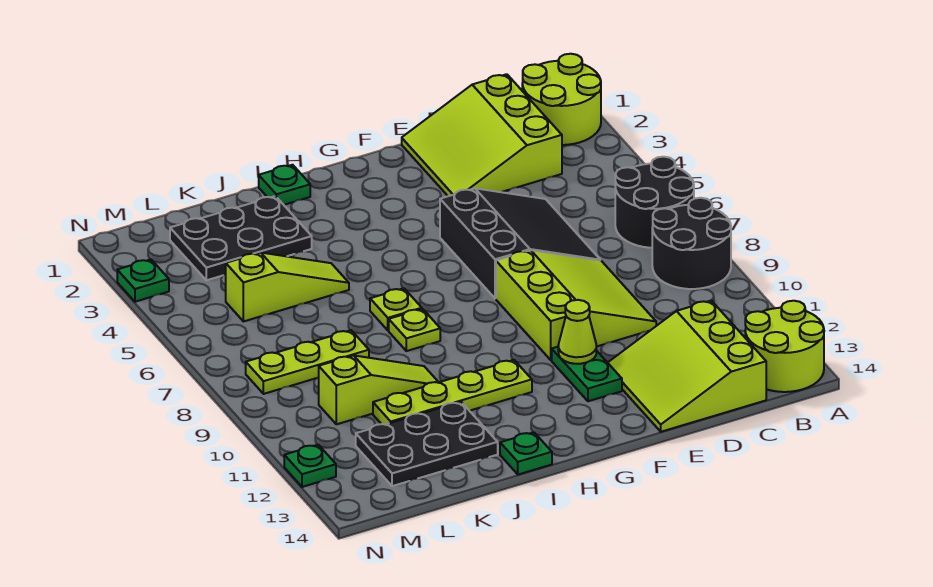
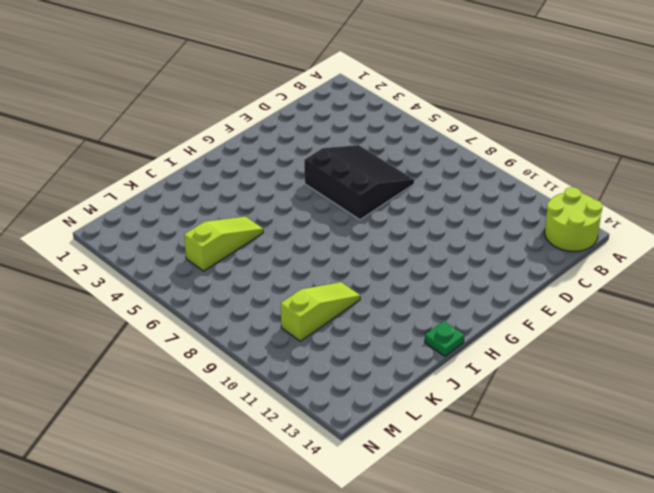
none -> lime round brick A1:B2 level 1
none -> black round brick A6:B7 level 1
none -> black round brick A8:B9 level 1

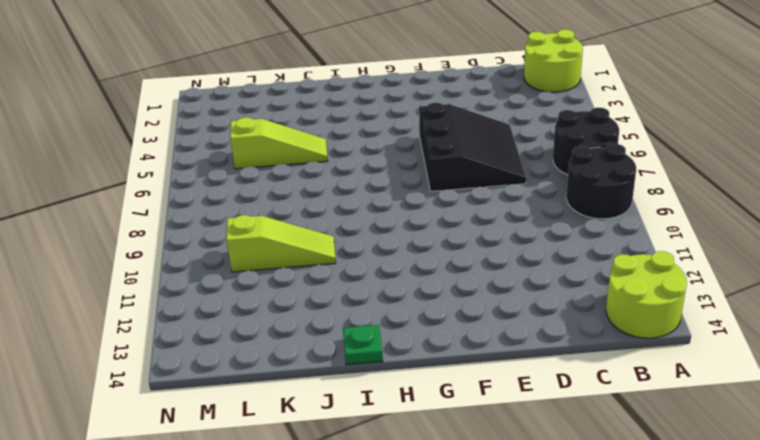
none -> lime slope C1:E3 level 1 top C
none -> lime slope C12:E14 level 1 top C
none -> lime slope D8:F10 level 1 top F

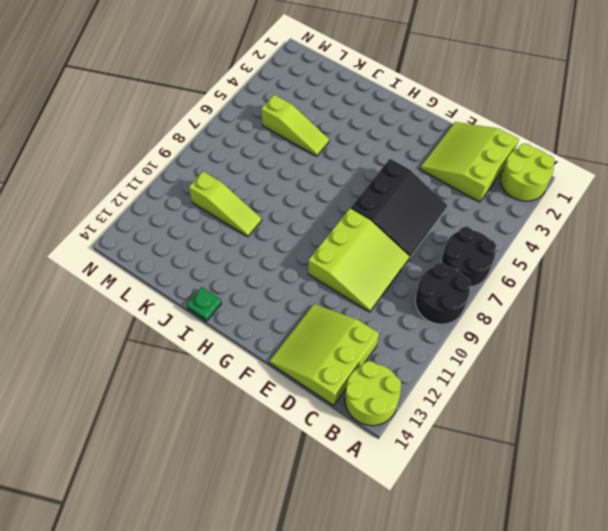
none -> green plate F11:F12 level 1
none -> lime plate H11:K11 level 1
none -> green plate I1 level 1

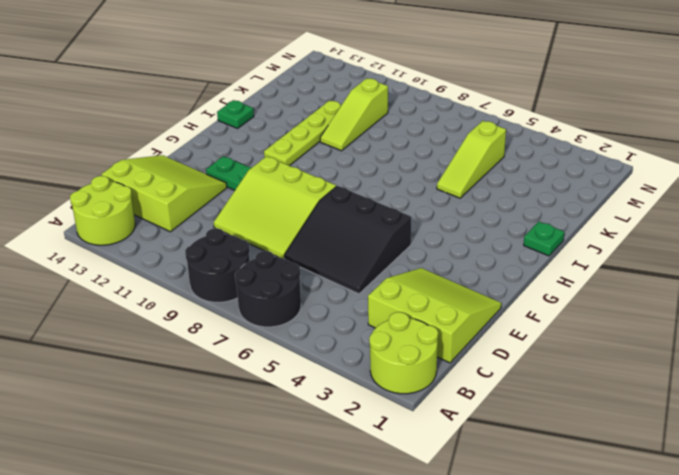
none -> lime plate I7 level 1
none -> lime plate I8 level 1
none -> black plate J2:L3 level 1

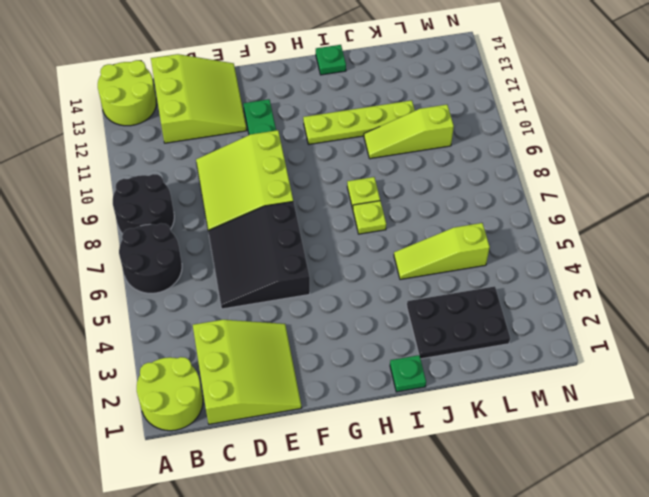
none -> black plate J12:L13 level 1
none -> lime plate K8:M8 level 1
none -> green plate N3 level 1

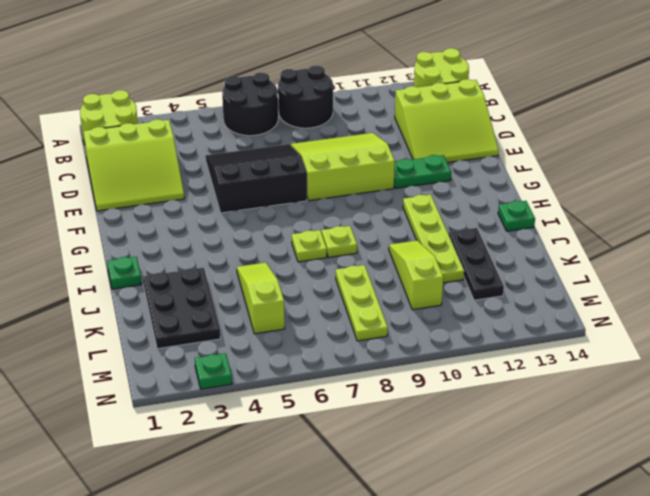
black plate J12:L12 level 1 -> black plate J12:L13 level 1
none -> green plate N12 level 1
none -> lime cone F11 level 2

